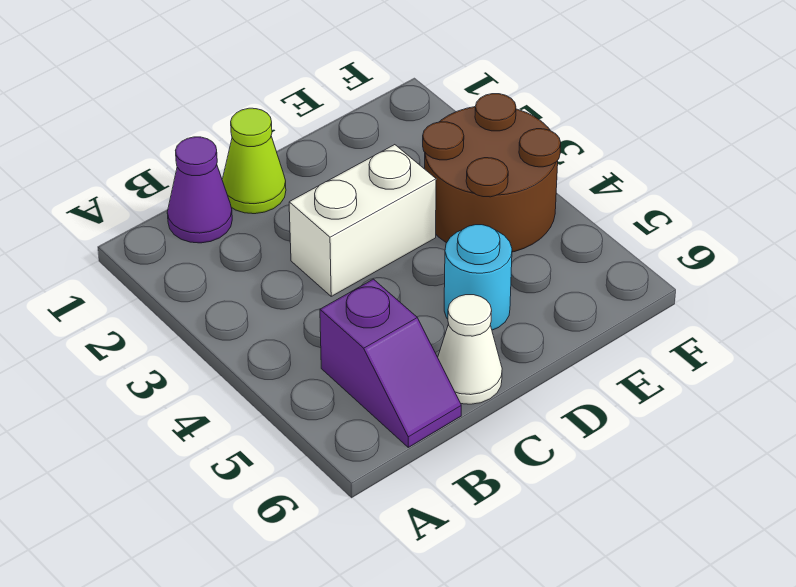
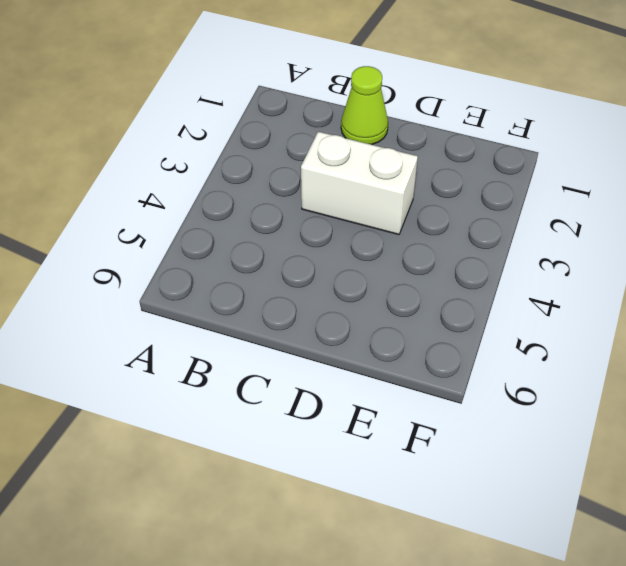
none -> purple cone B1 level 1
none -> purple slope B5:B6 level 1 top 5

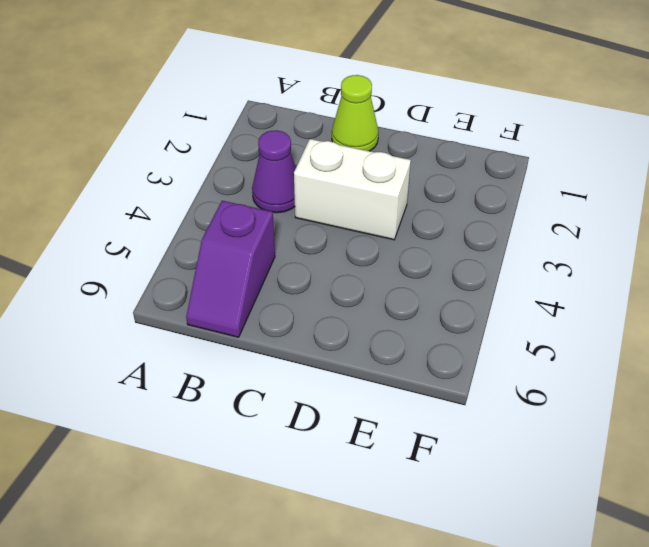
purple cone B3 level 1 -> purple cone B1 level 1
none -> white cone C6 level 1
none -> cyan round brick D5 level 1

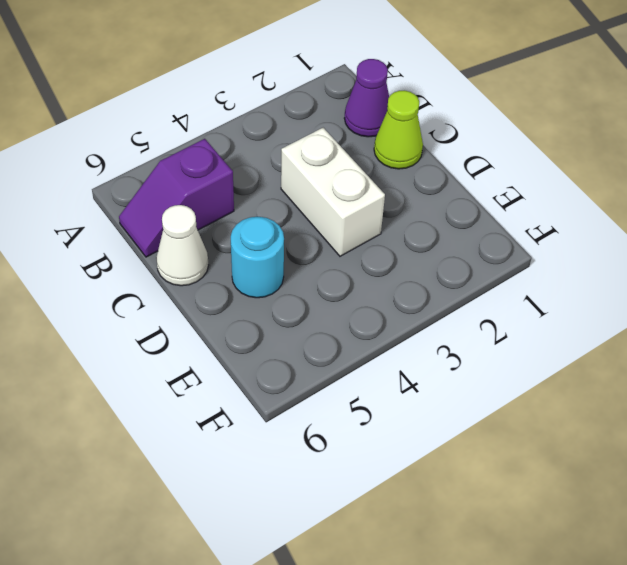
none -> brown round brick E3:F4 level 1

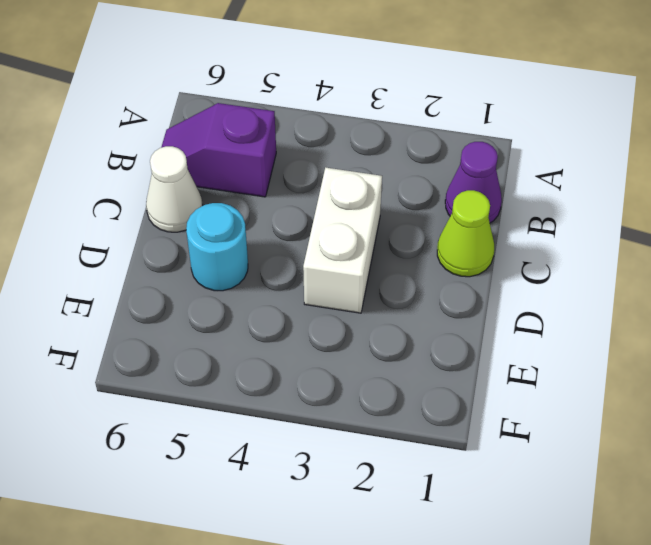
none -> brown round brick E3:F4 level 1

